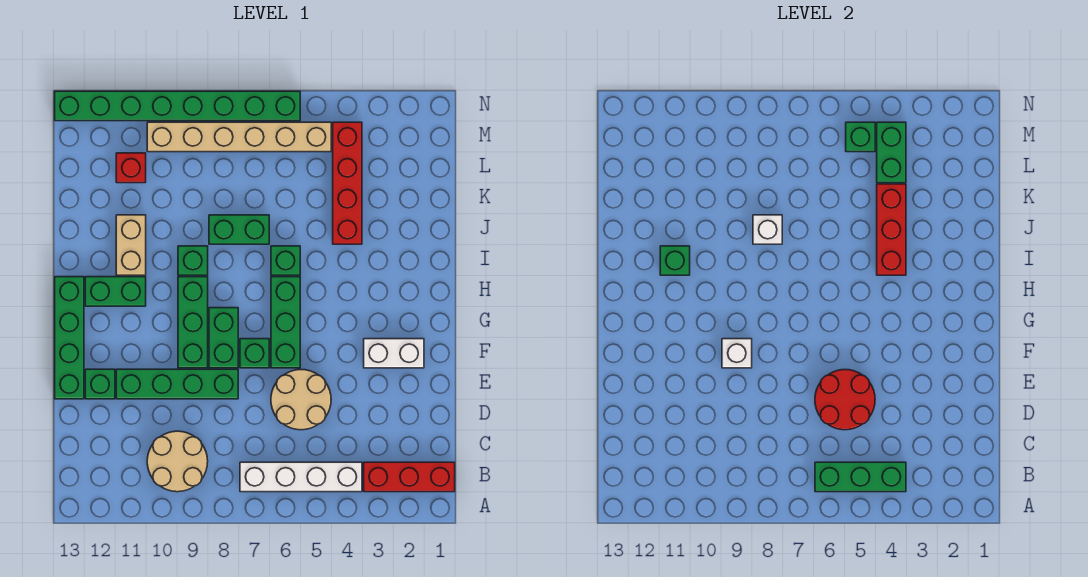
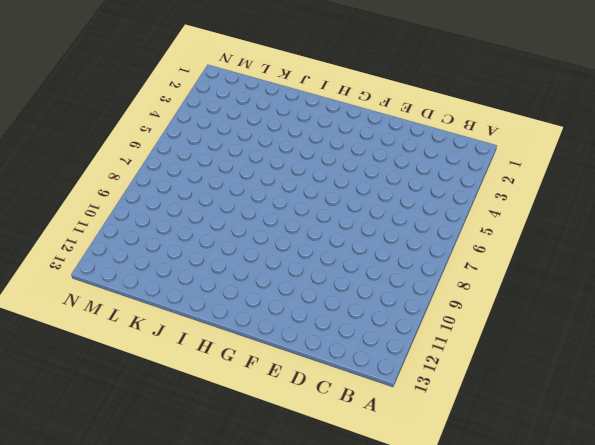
none -> red brick B1:B3 level 1
none -> white brick B4:B7 level 1
none -> tan round brick B9:C10 level 1

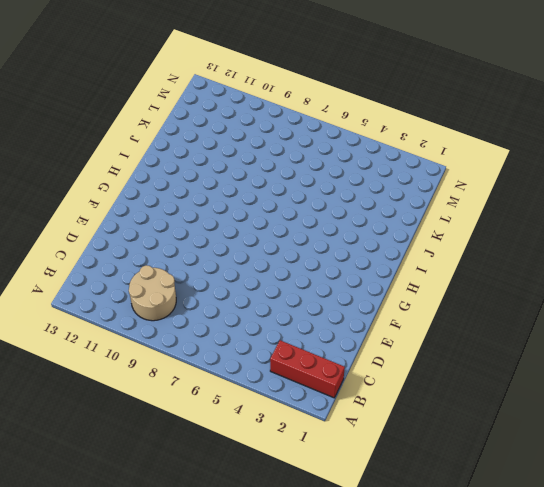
none -> white brick B4:B7 level 1
none -> tan round brick D5:E6 level 1
none -> green brick E8:E11 level 1

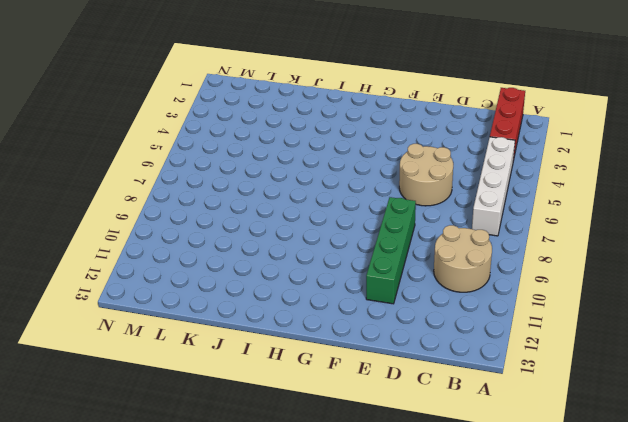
none -> green brick E12 level 1
none -> green brick E13:H13 level 1
none -> white brick F2:F3 level 1

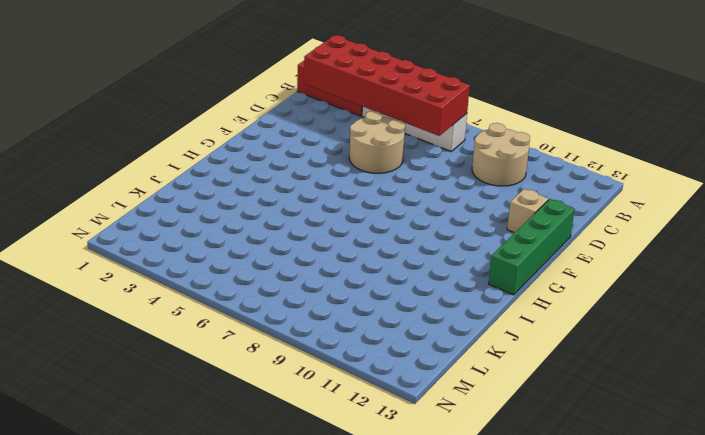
red brick B2:C7 level 2 -> green brick B4:B6 level 2
tan brick E12 level 1 -> green brick E12 level 1
none -> green brick E8:E11 level 1
none -> white brick F2:F3 level 1
none -> green brick F6:H6 level 1

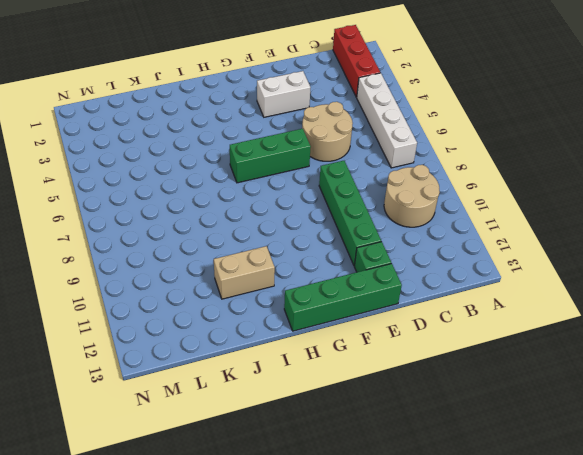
white brick E3:F3 level 1 -> white brick F2:F3 level 1
none -> green brick F7 level 1
none -> green brick F8:G8 level 1
none -> green brick F9:H9 level 1

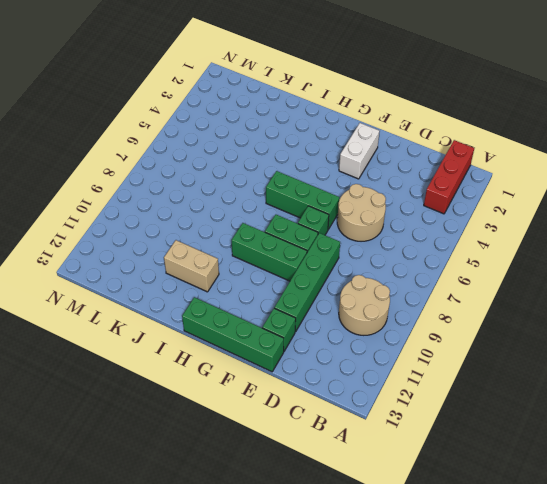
none -> white brick B4:B7 level 1
none -> green brick H11:H12 level 1
none -> green brick I6 level 1

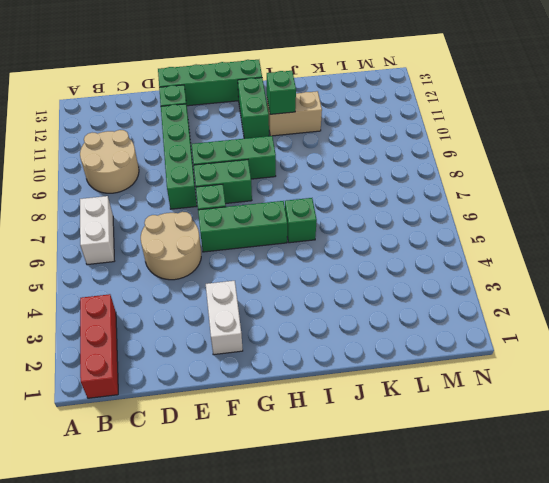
white brick B6:B7 level 1 -> white brick B4:B7 level 1
none -> green brick I9 level 1
none -> red brick J4:M4 level 1
none -> green brick J7:J8 level 1

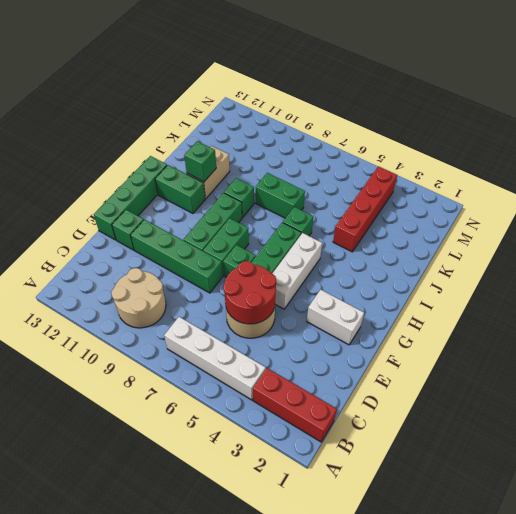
white brick F5:H5 level 1 -> none
none -> red brick L11 level 1
none -> tan brick M5:M10 level 1
none -> green brick N6:N13 level 1

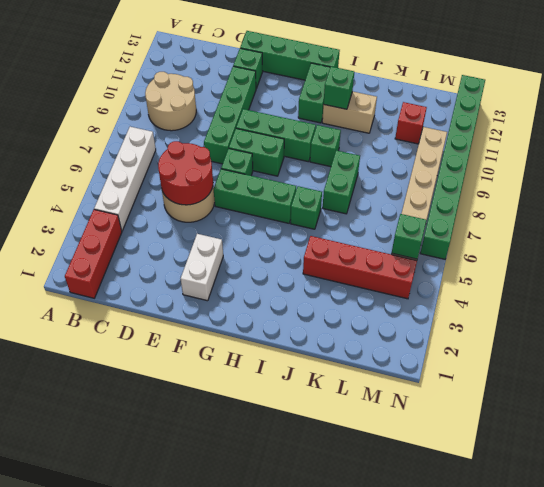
none -> green brick B4:B6 level 2
none -> white brick F9 level 2
none -> red brick I4:K4 level 2

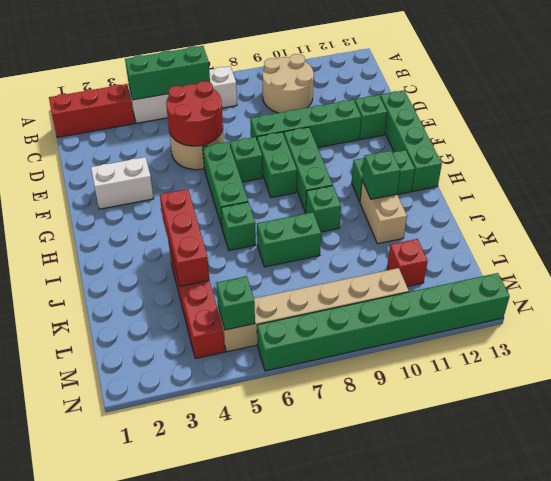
none -> white brick F9 level 2
none -> white brick J8 level 2
none -> green brick L4:M4 level 2

